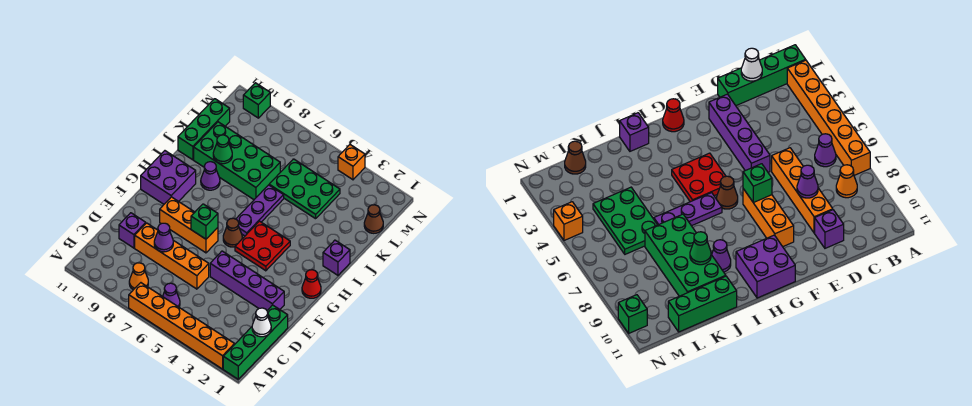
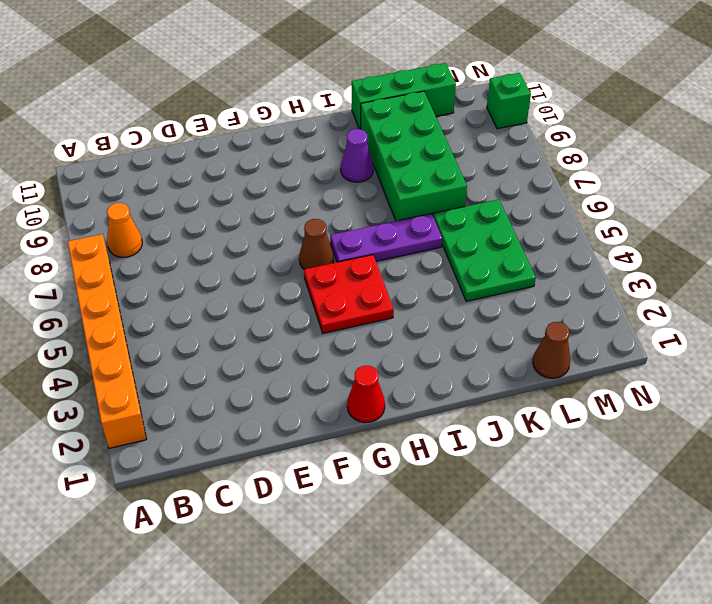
none -> green brick A1:D1 level 1
none -> purple cone B6 level 1
none -> orange brick D6:D9 level 1

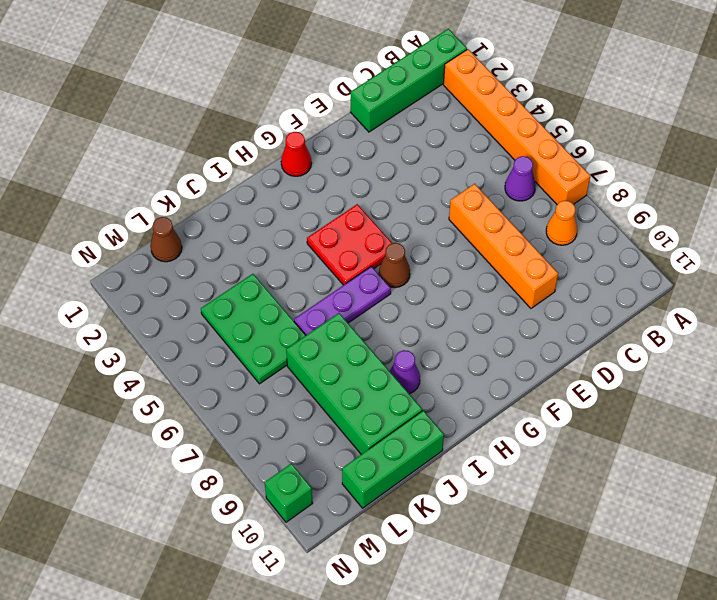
none -> purple brick D10 level 1
none -> purple brick E2:E5 level 1
none -> orange brick F7:F9 level 1

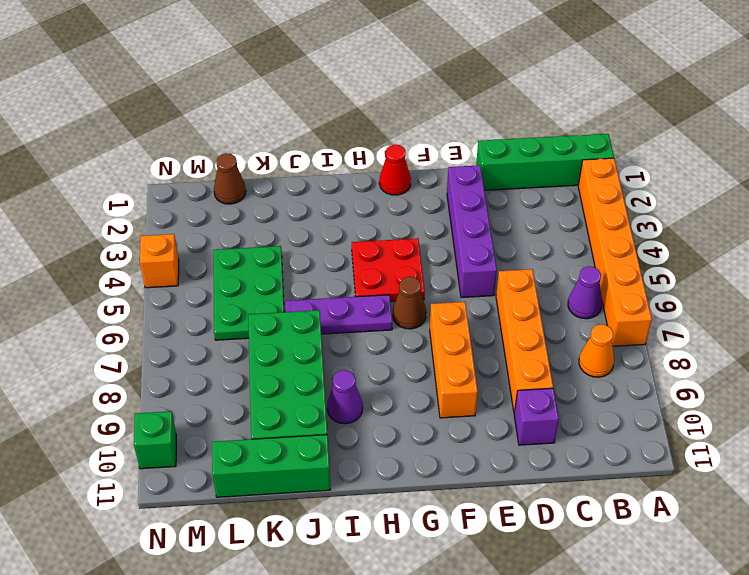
none -> purple brick G10:H11 level 1
none -> purple brick I1 level 1
none -> white cone C1 level 2

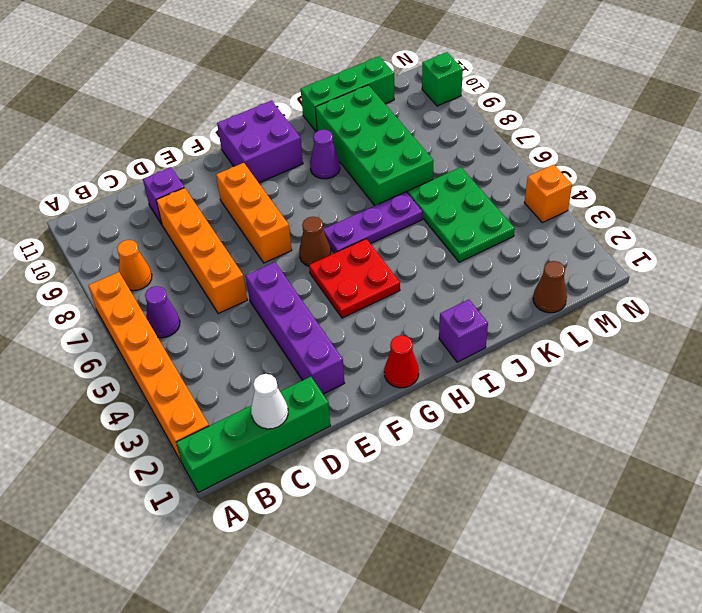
none -> purple cone D8 level 2
none -> green brick F7 level 2
none -> green cone J9 level 2

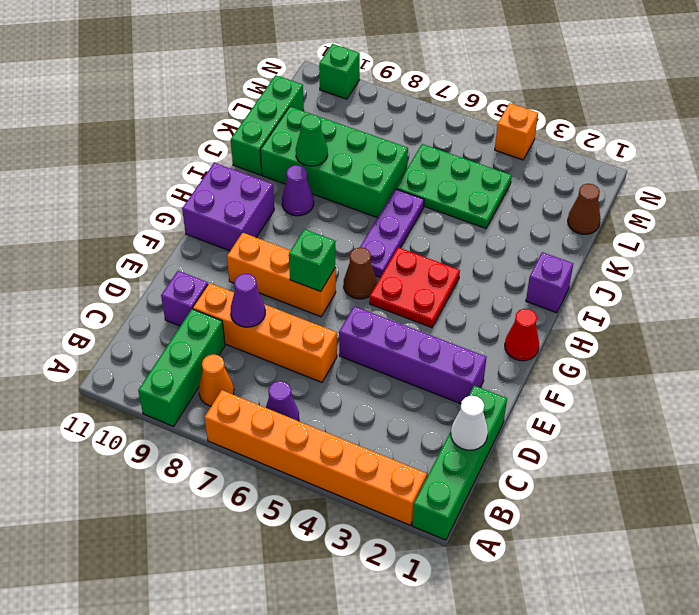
green brick A9:C9 level 1 -> none

